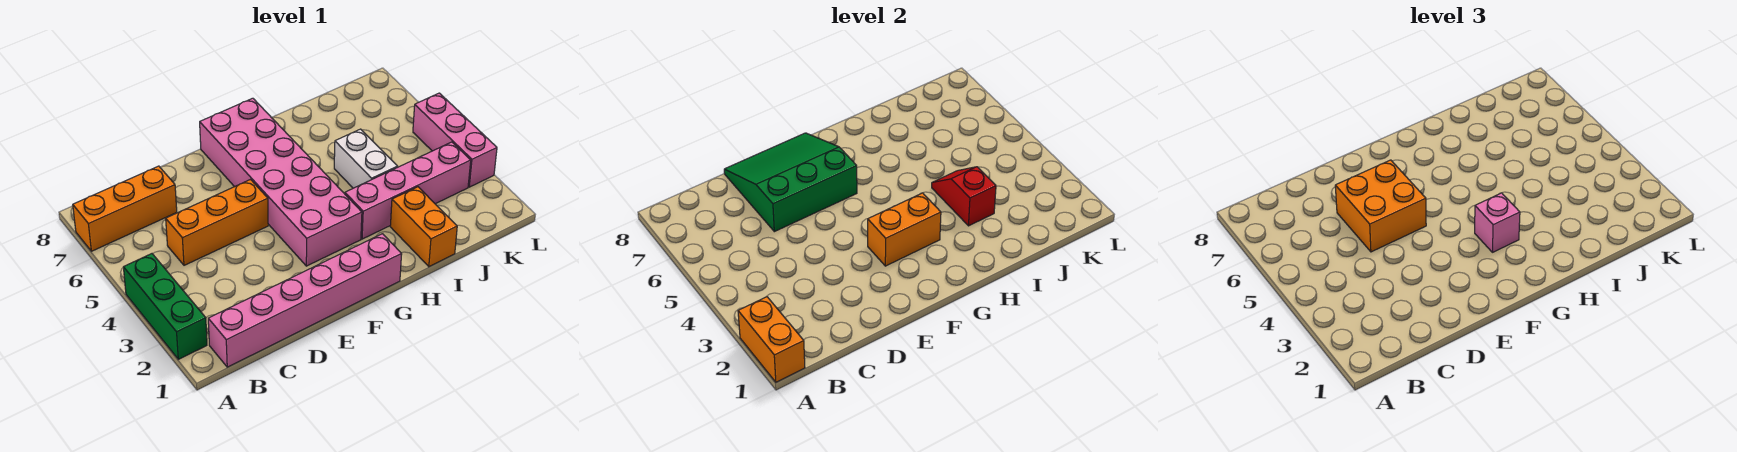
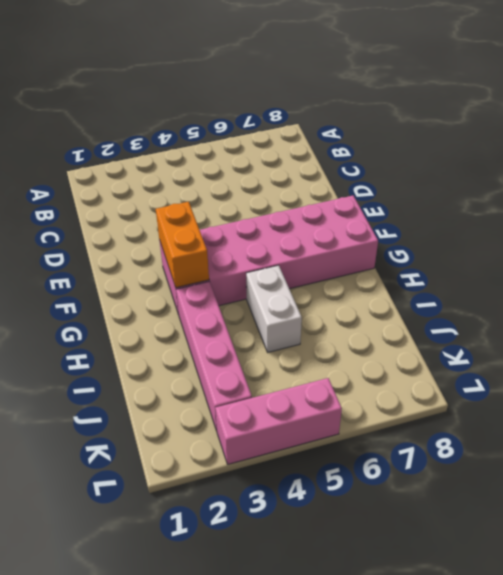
white brick H5:I5 level 1 -> white brick I4:I5 level 1
none -> green brick A2:A4 level 1
none -> orange brick A7:C7 level 1
none -> pink brick B1:G1 level 1

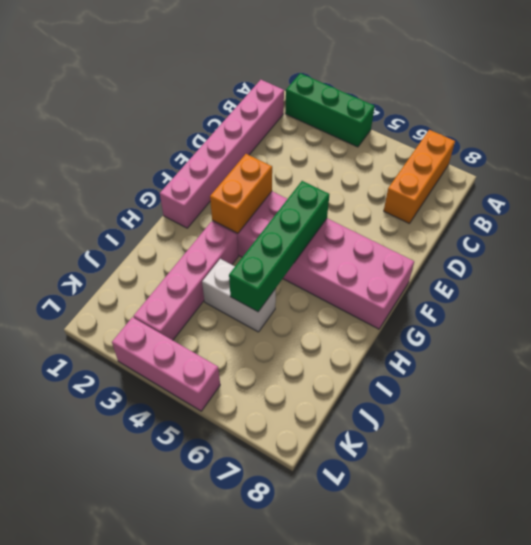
green brick F5:I5 level 2 -> none
none -> orange brick C5:E5 level 1
none -> orange brick I1:I2 level 1
none -> orange brick A1:A2 level 2

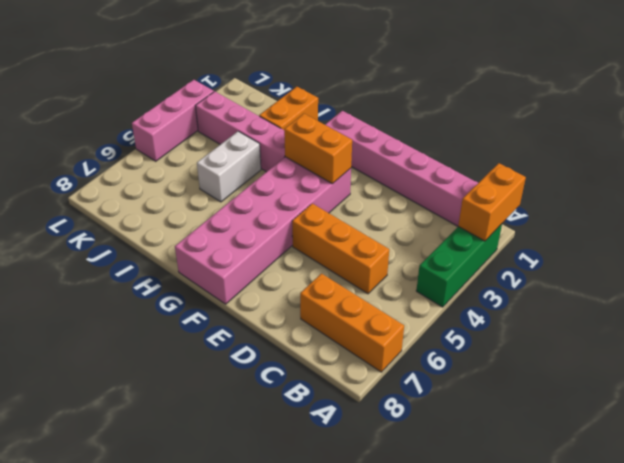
none -> green slope D6:F8 level 2 top 6
none -> red slope I3:I4 level 2 top 3
none -> orange brick D5:E6 level 3

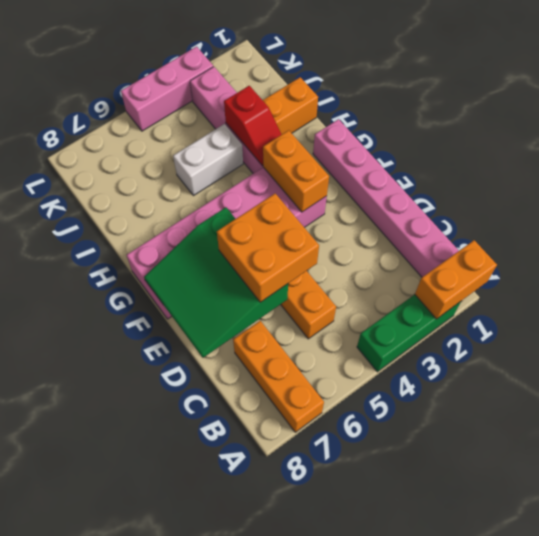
red slope H3:I3 level 2 top I -> red slope I3:I4 level 2 top 3
none -> pink brick G3 level 3

